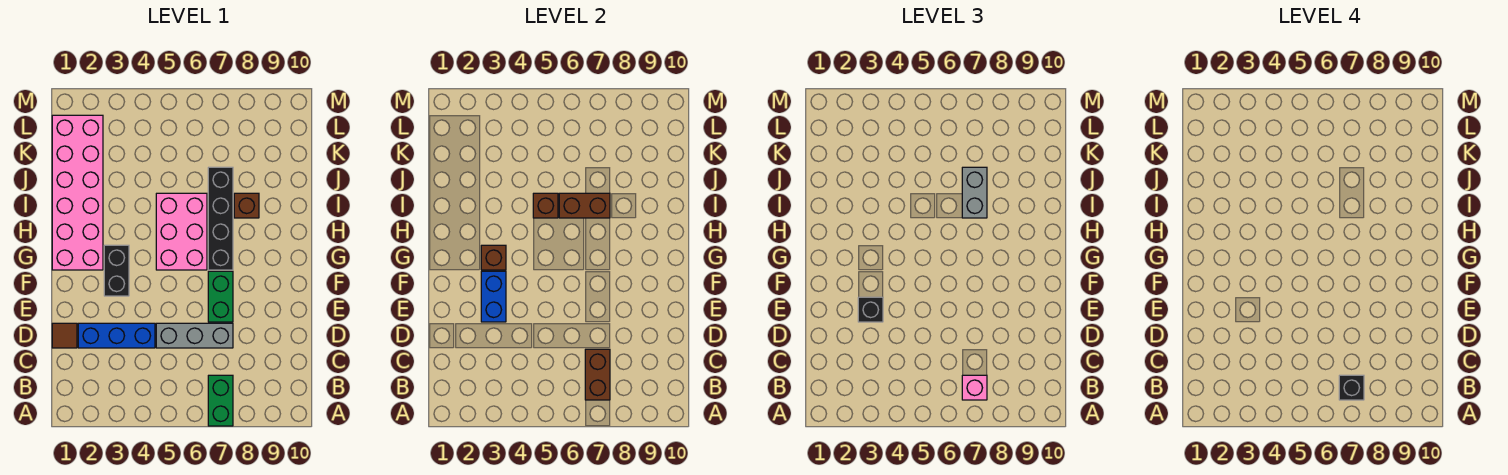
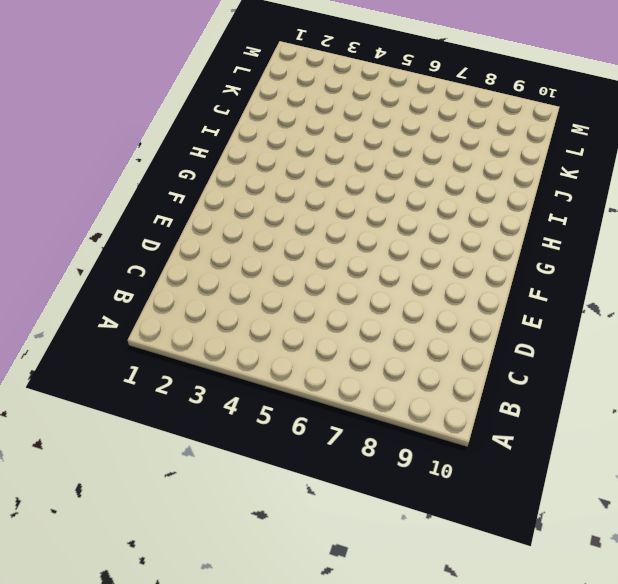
none -> green brick A7:B7 level 1
none -> brown tile D1 level 1
none -> blue brick D2:D4 level 1

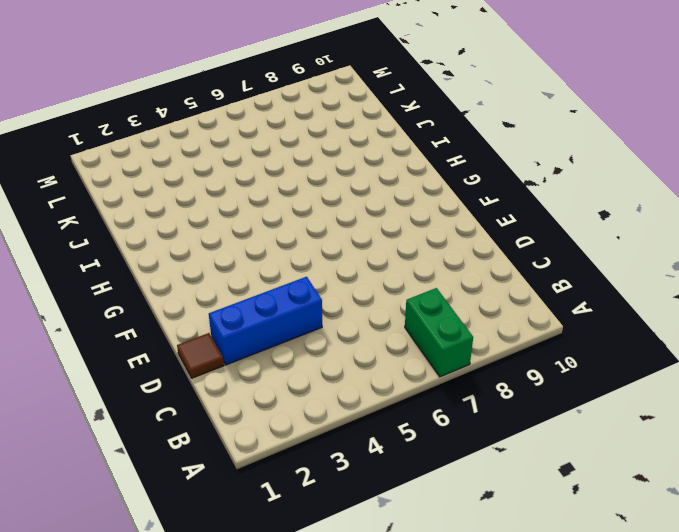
none -> grey brick D5:D7 level 1
none -> green brick E7:F7 level 1
none -> black brick F3:G3 level 1

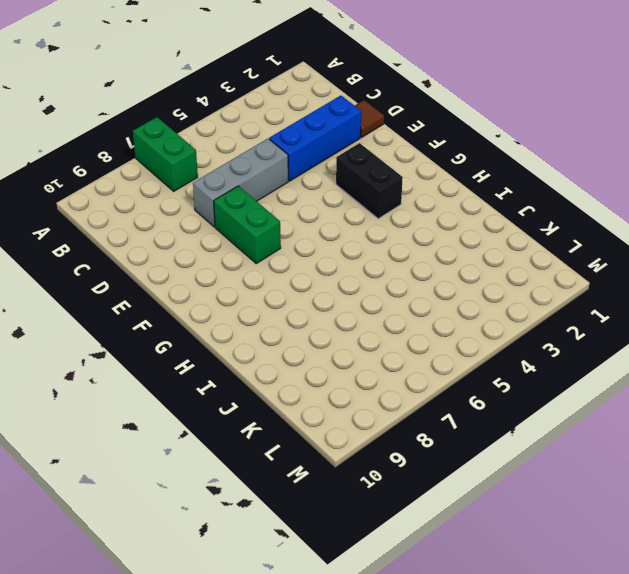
none -> pink brick G1:L2 level 1
none -> pink brick G5:I6 level 1
none -> black brick G7:J7 level 1

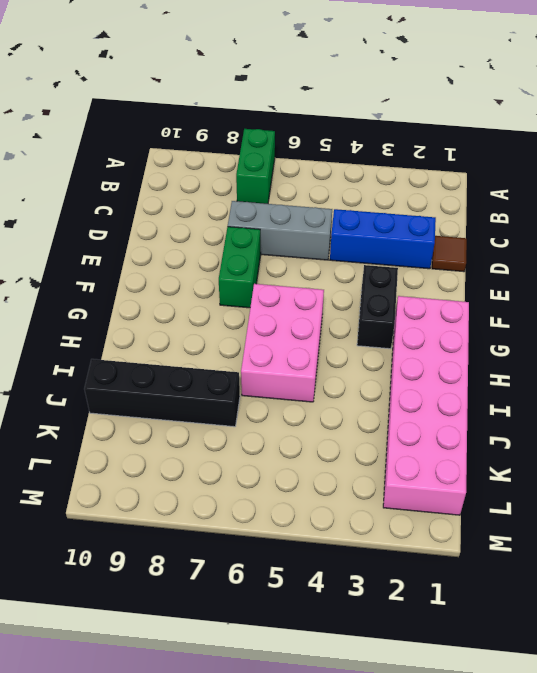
black brick J7:J10 level 1 -> black brick G7:J7 level 1
none -> brown brick I8 level 1
none -> brown brick B7:C7 level 2
none -> blue brick E3:F3 level 2

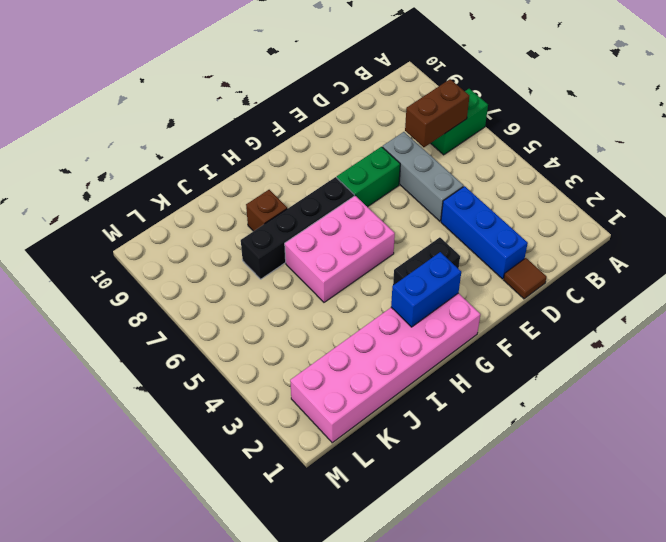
blue brick G2:H2 level 2 -> blue brick E3:F3 level 2
none -> brown brick G3 level 2
none -> brown brick I5 level 2
none -> brown brick I6:I7 level 2

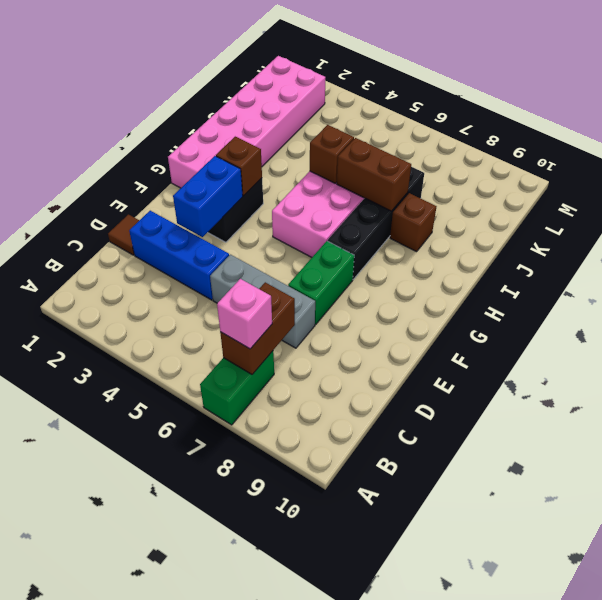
none -> black brick E3 level 3
none -> grey brick I7:J7 level 3
none -> black brick B7 level 4

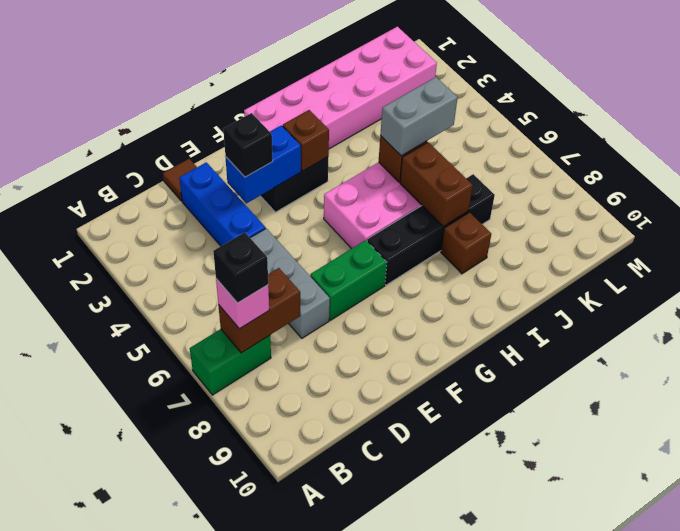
grey brick I5:J5 level 3 -> grey brick I7:J7 level 3

